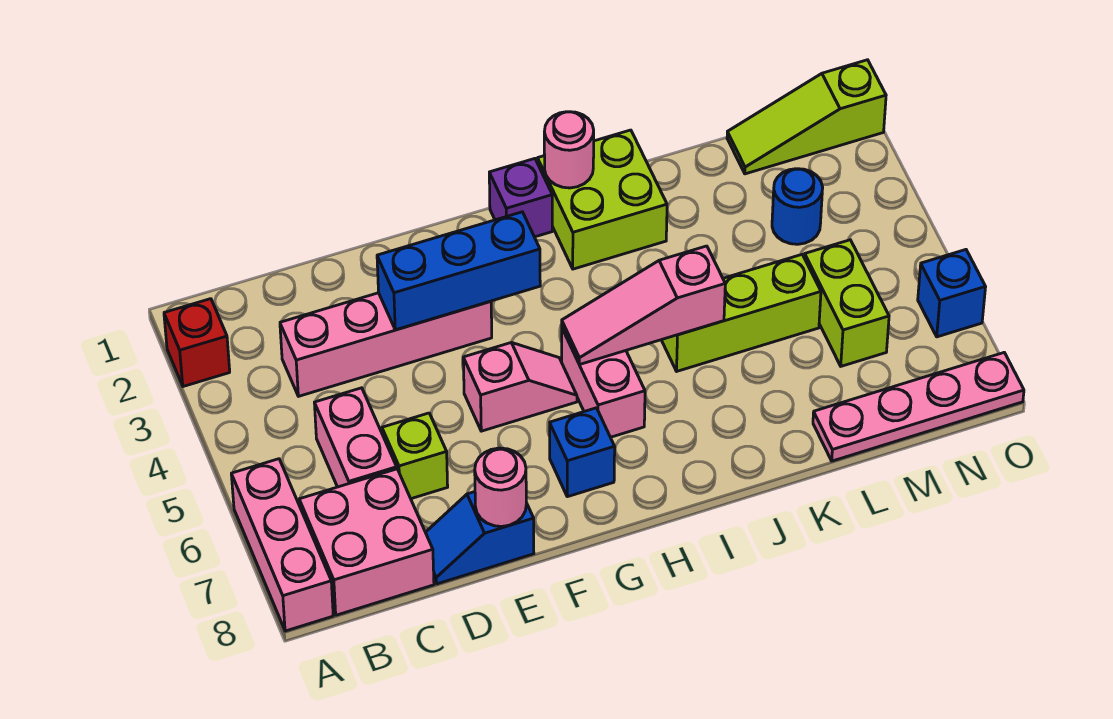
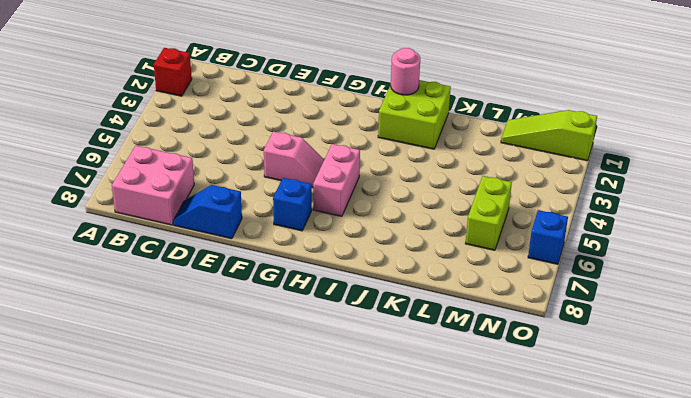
none -> pink brick A6:A8 level 1
none -> pink brick C3:F3 level 1
none -> pink brick C5:C6 level 1

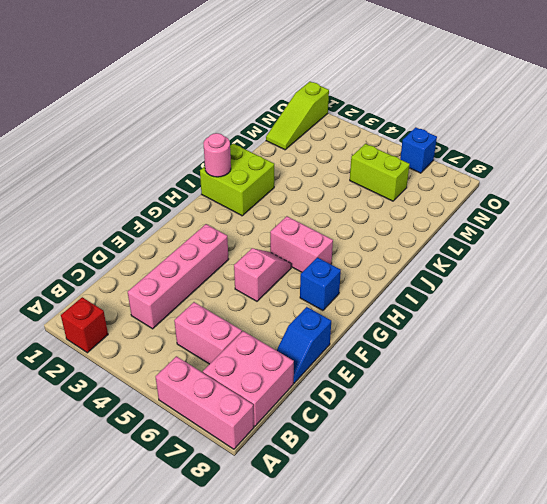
none -> lime brick D6 level 1
none -> purple brick H1 level 1
none -> lime brick J5:L5 level 1

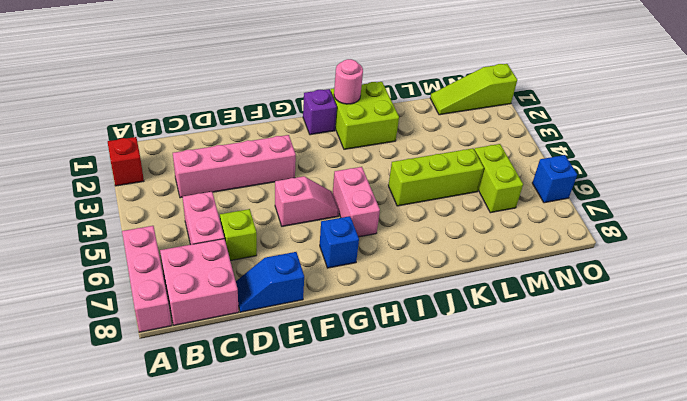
none -> pink plate L8:O8 level 1
none -> blue round brick M3 level 1
none -> blue brick E3:G3 level 2

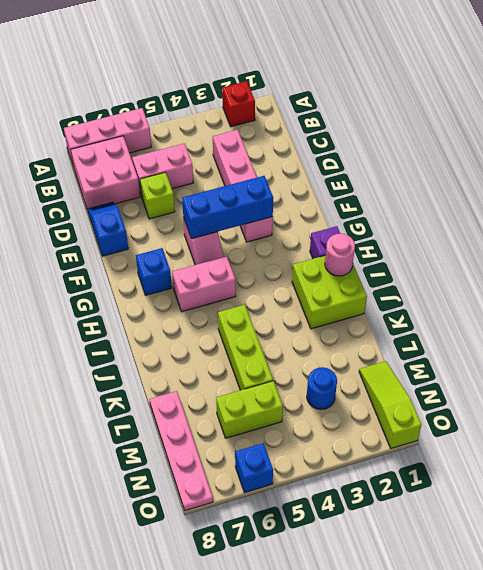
blue brick F3:F5 level 2 -> blue brick E3:G3 level 2
none -> pink round brick E8 level 2
none -> pink slope H5:J5 level 2 top J

